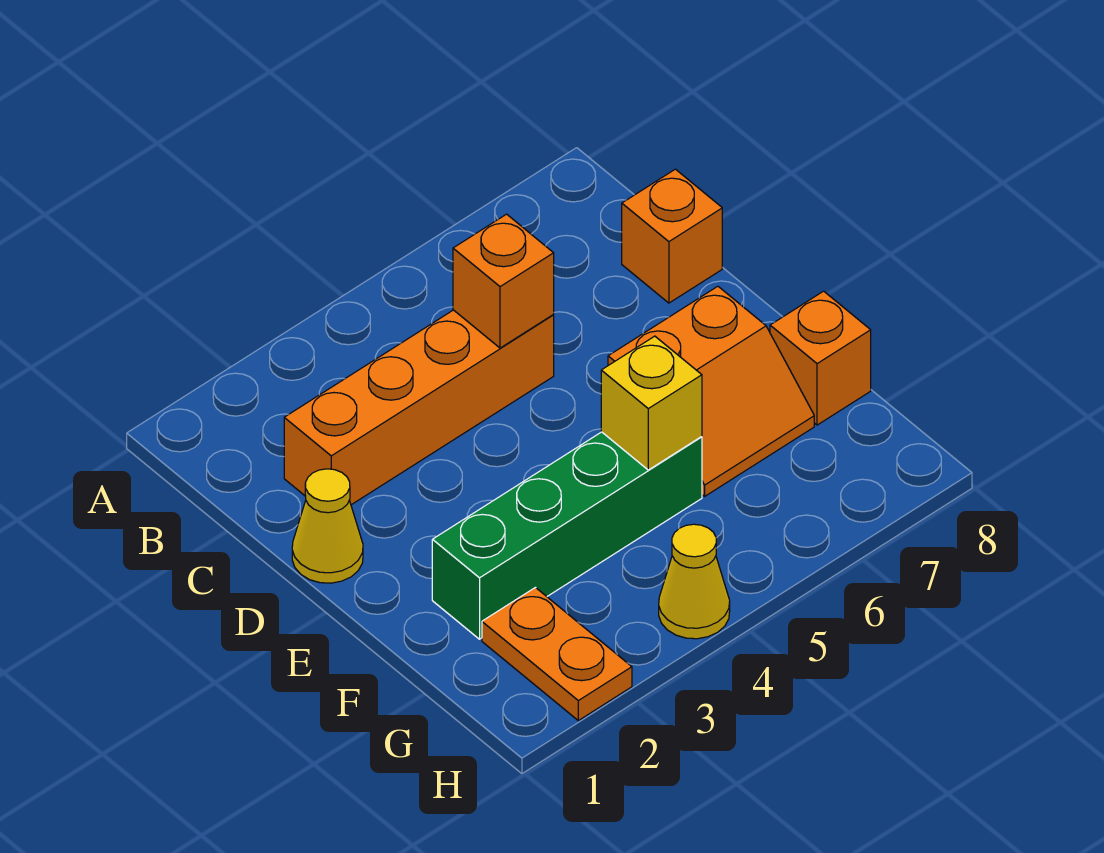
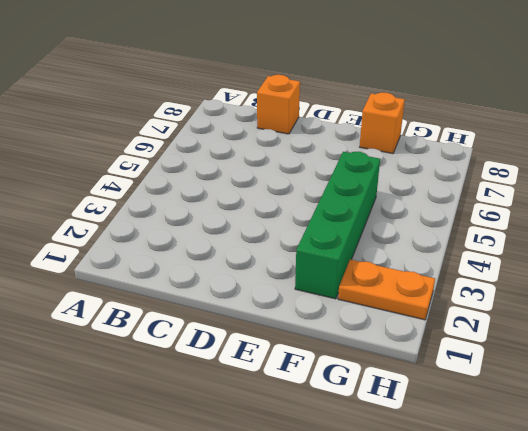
none -> orange brick C2:C5 level 1
none -> yellow cone D1 level 1

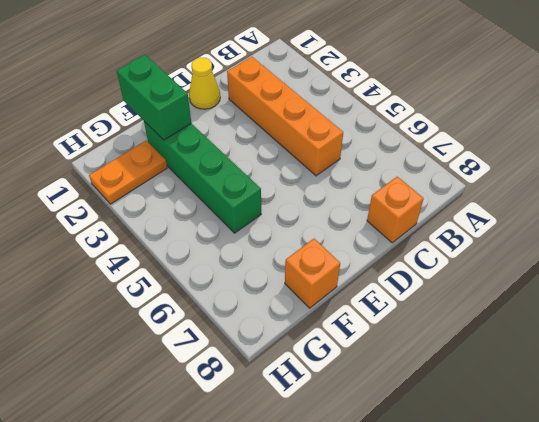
green brick F1:F2 level 2 -> none
none -> orange slope E6:F7 level 1 top E
none -> yellow cone H4 level 1

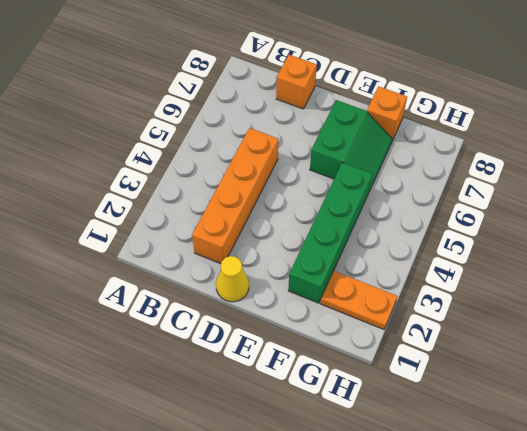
green slope E6:F7 level 1 top E -> orange slope E6:F7 level 1 top E
none -> yellow cone H4 level 1
none -> orange brick C5 level 2

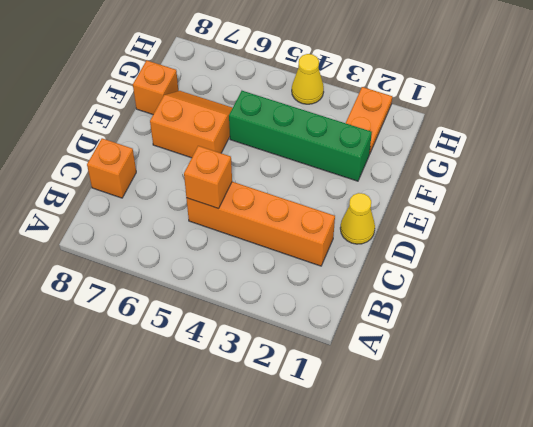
none -> yellow brick F5 level 2

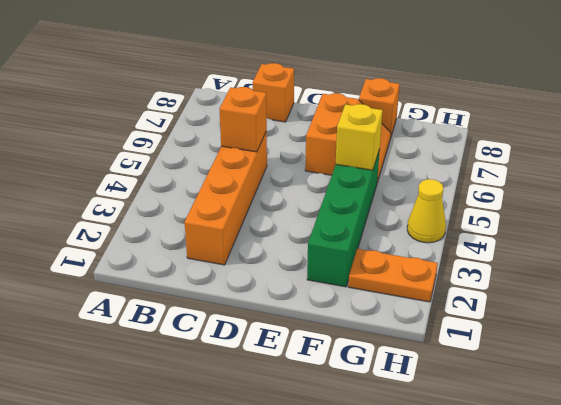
none -> yellow cone D1 level 1

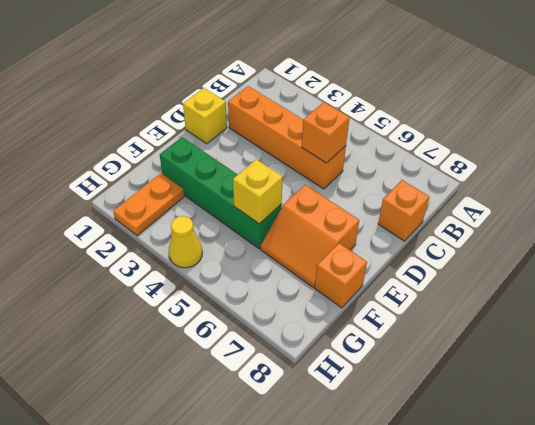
yellow brick D1 level 1 -> yellow cone D1 level 1

